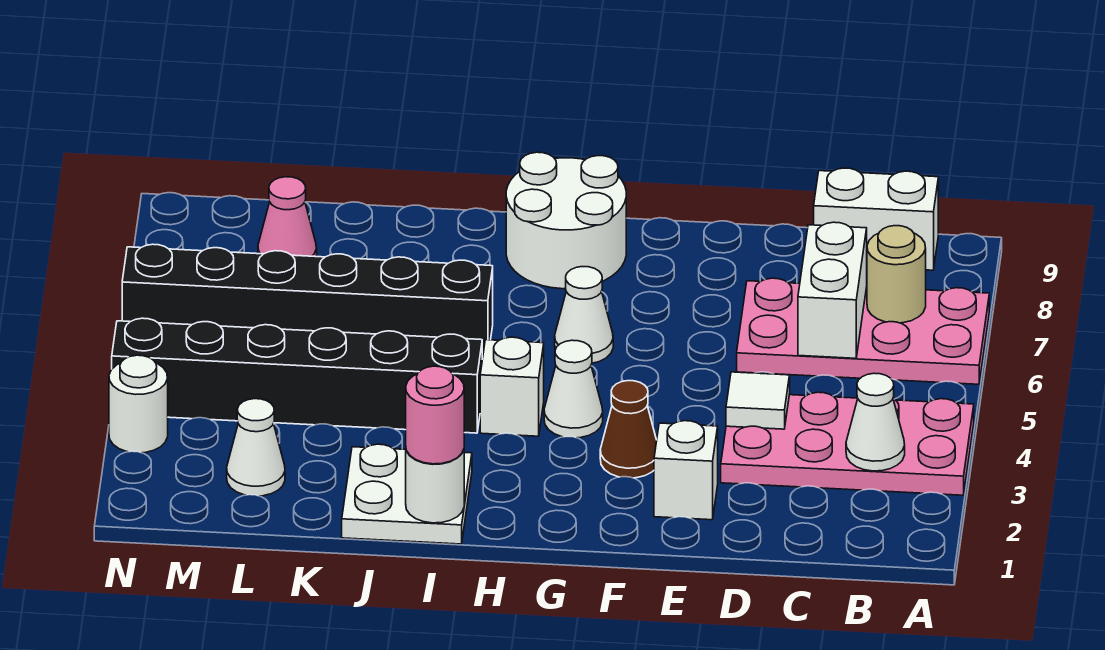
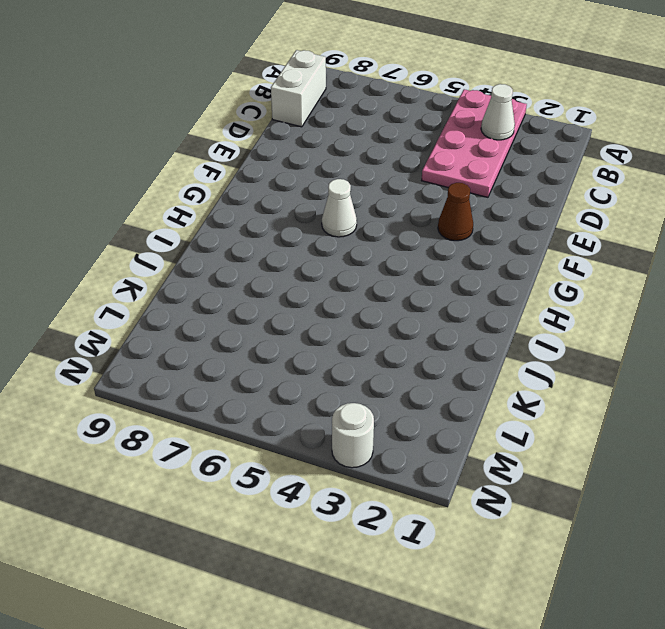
none -> pink plate A6:D7 level 1
none -> white brick E2 level 1
none -> white cone G4 level 1

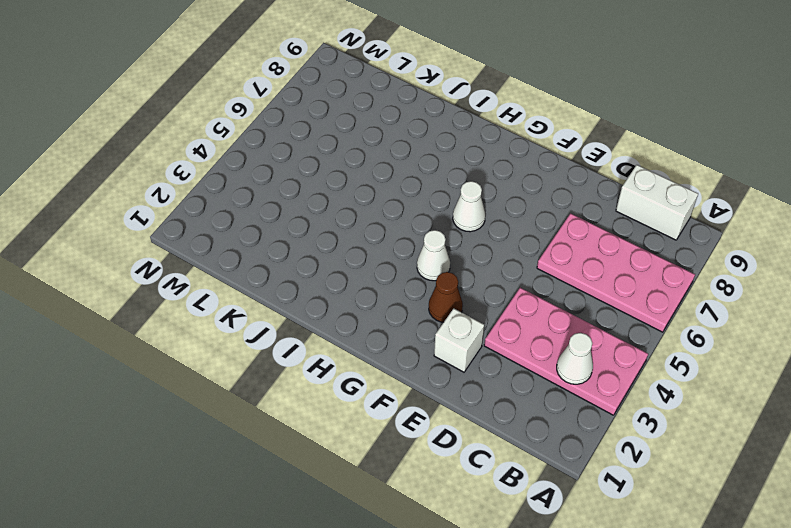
none -> white round brick G8:H9 level 1
none -> white brick H4 level 1
none -> white plate I1:J2 level 1

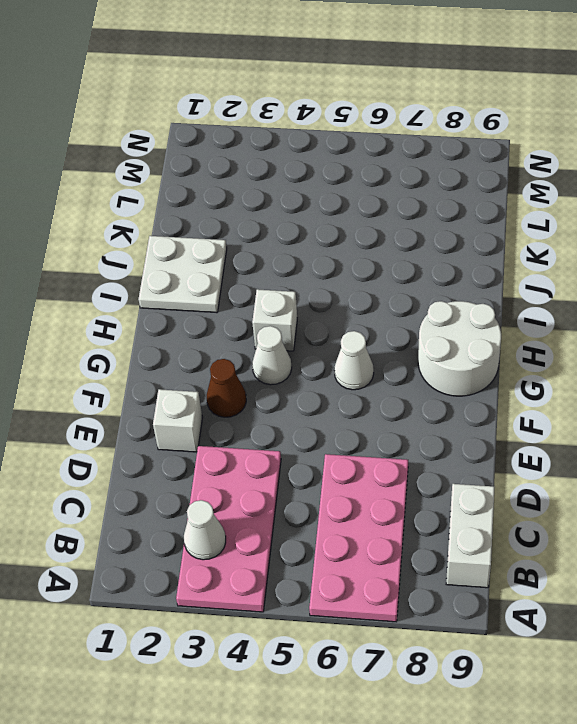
none -> black brick I4:N4 level 1
none -> black brick I6:N6 level 1
none -> white cone L2 level 1

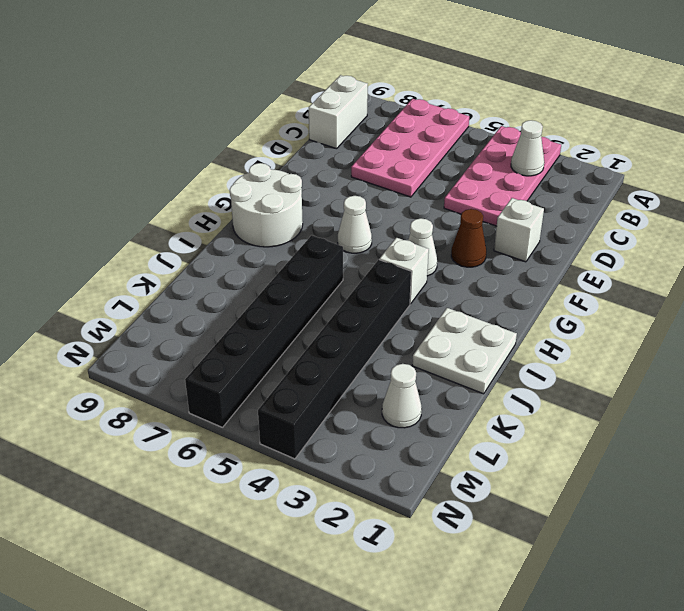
none -> pink cone L8 level 1
none -> white round brick N3 level 1
none -> tan round brick B7 level 2

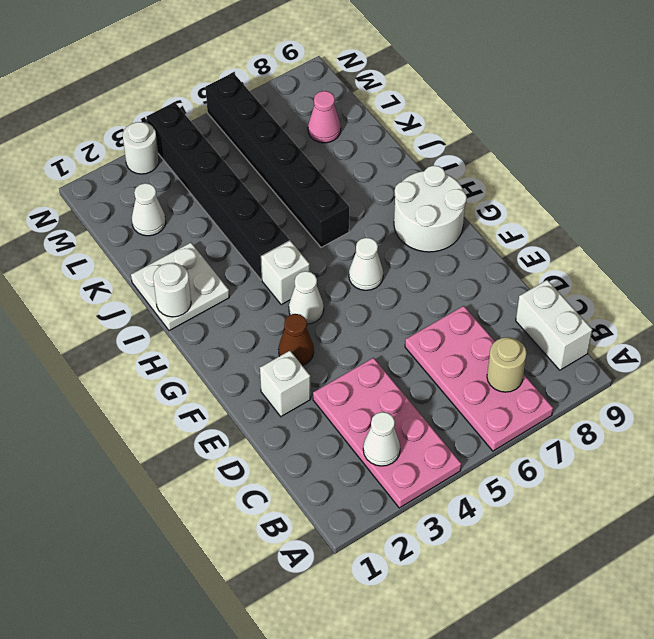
none -> white brick C6:C7 level 2
none -> white tile D4 level 2
none -> pink round brick I1 level 3

